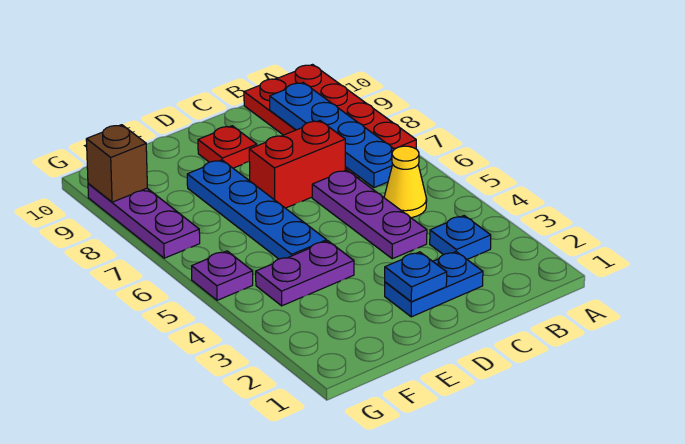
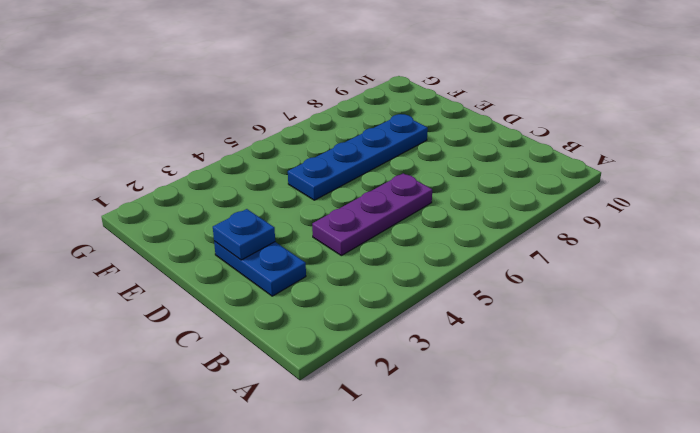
none -> red plate A7:B10 level 1
none -> blue plate B3 level 1
none -> yellow cone B5 level 1

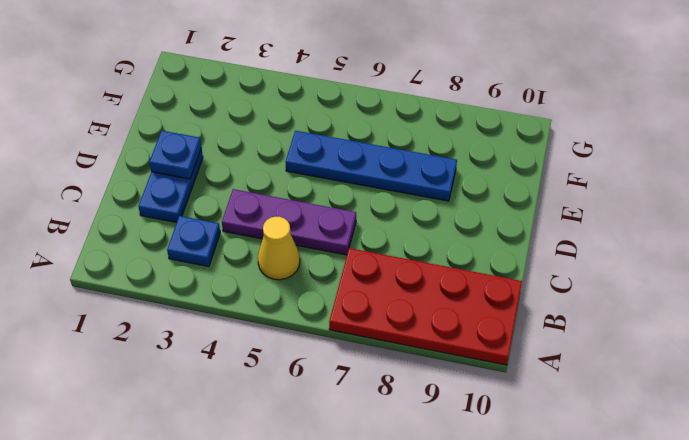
none -> red brick C7:D7 level 1
none -> red plate D9 level 1
none -> purple plate E4:F4 level 1

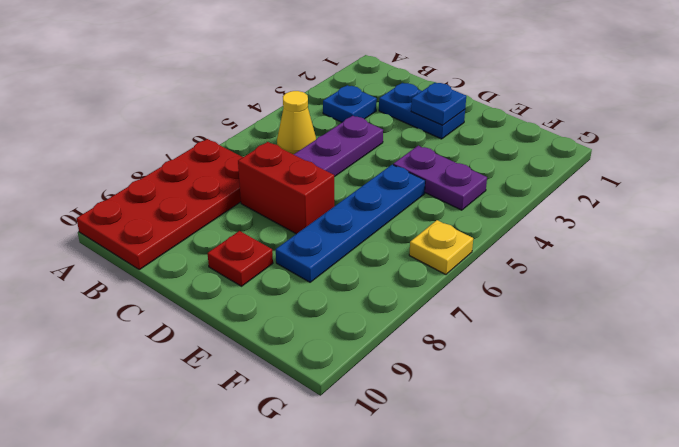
yellow plate G6 level 1 -> none
none -> purple plate G5 level 1
none -> purple plate G7:G9 level 1
none -> blue plate B6:B9 level 2

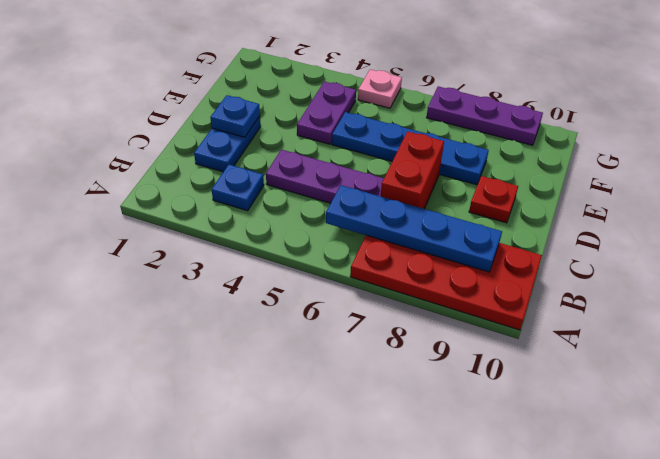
pink plate G5 level 1 -> purple plate G5 level 1
none -> yellow cone B5 level 1
none -> brown brick G9 level 2

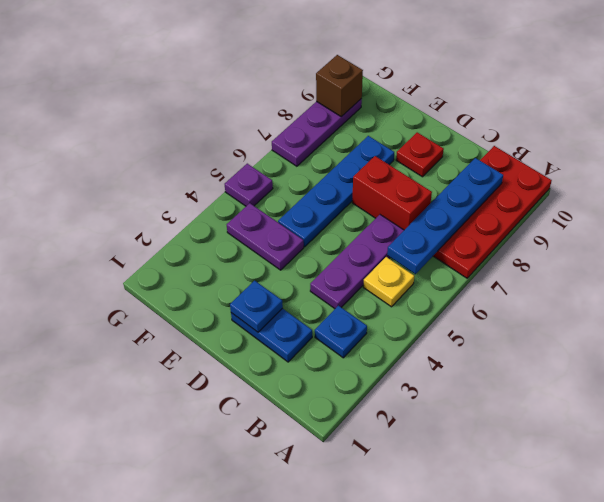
yellow plate B5 level 1 -> yellow cone B5 level 1

